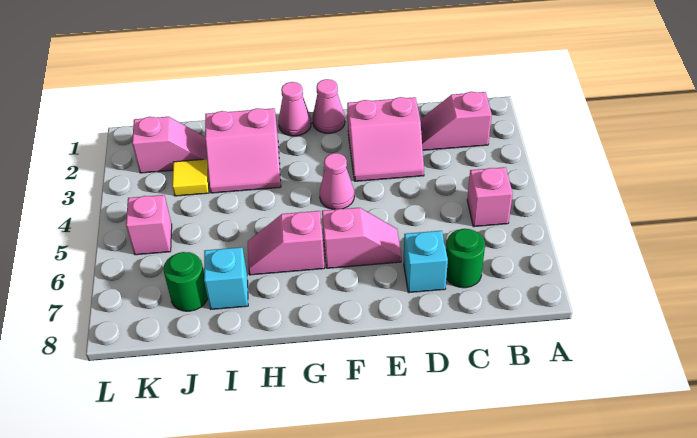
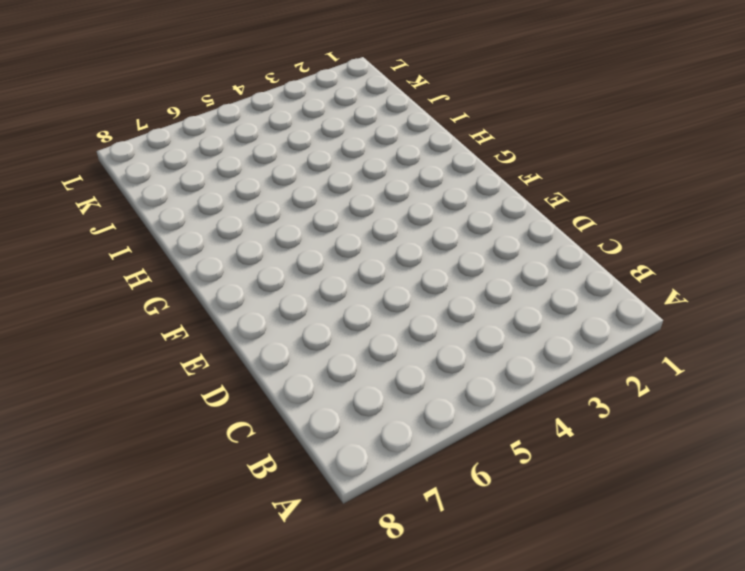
none -> pink slope B2:C2 level 1 top B
none -> pink brick B5 level 1
none -> green round brick C7 level 1

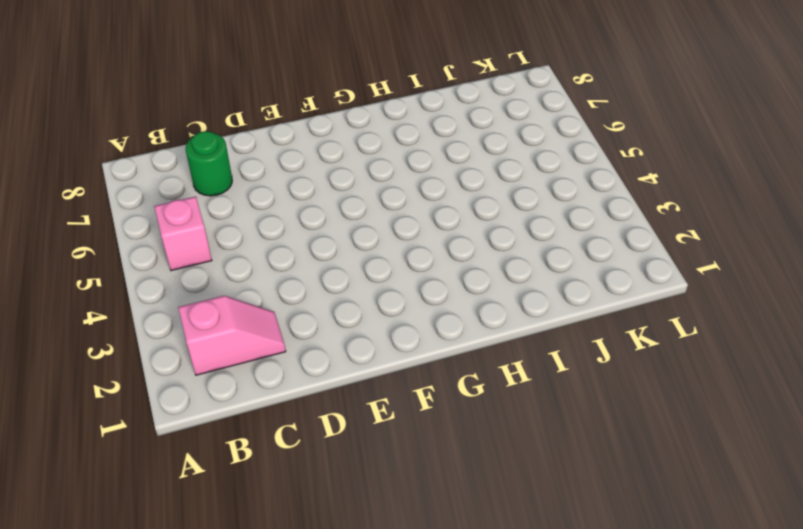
none -> pink slope D2:E3 level 1 top 2
none -> cyan brick D7 level 1
none -> pink slope E6:F6 level 1 top F

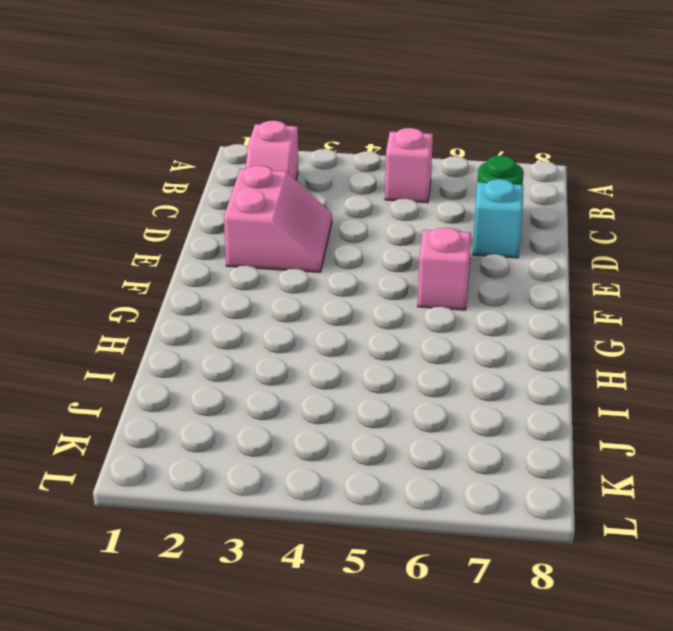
none -> pink cone F1 level 1
none -> pink cone F4 level 1
none -> pink cone G1 level 1

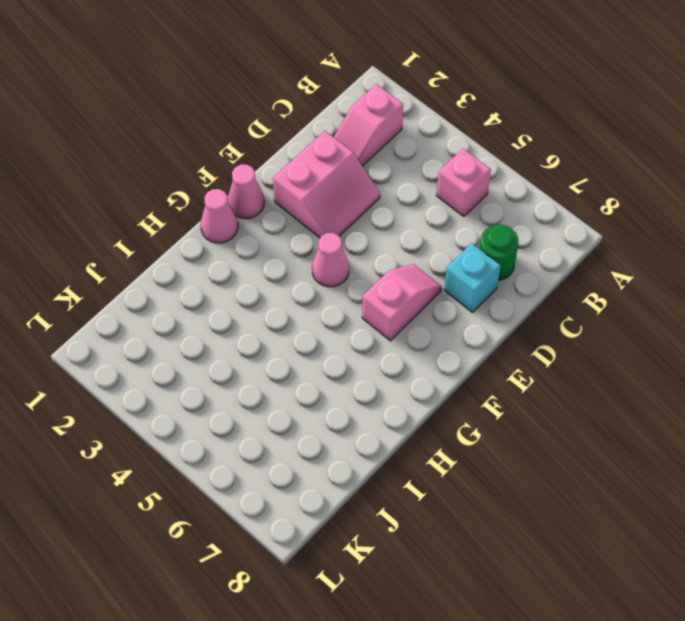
none -> pink slope G6:H6 level 1 top G
none -> pink slope H2:I3 level 1 top 2
none -> cyan brick I7 level 1

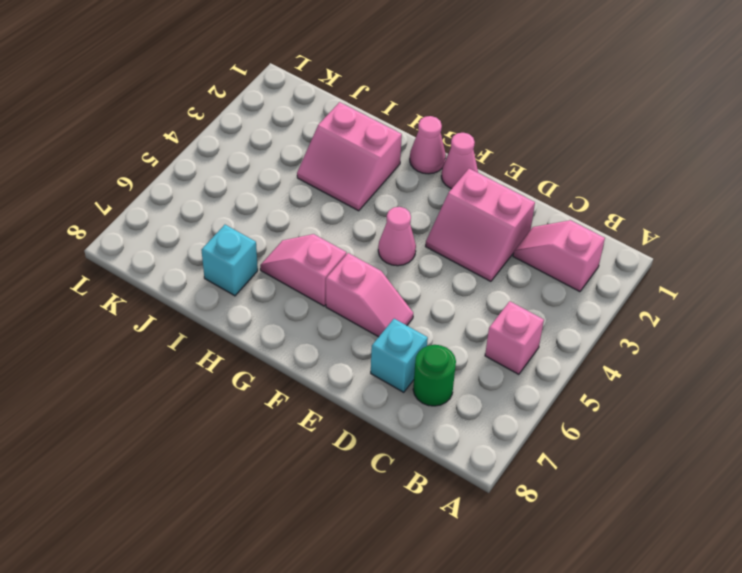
none -> pink slope J2:K2 level 1 top K
none -> yellow tile J3 level 1
none -> green round brick J7 level 1

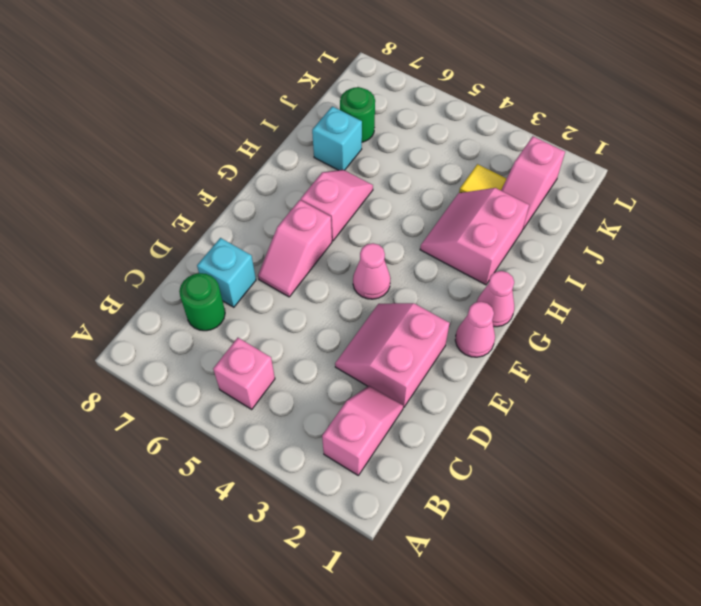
none -> pink brick K5 level 1

